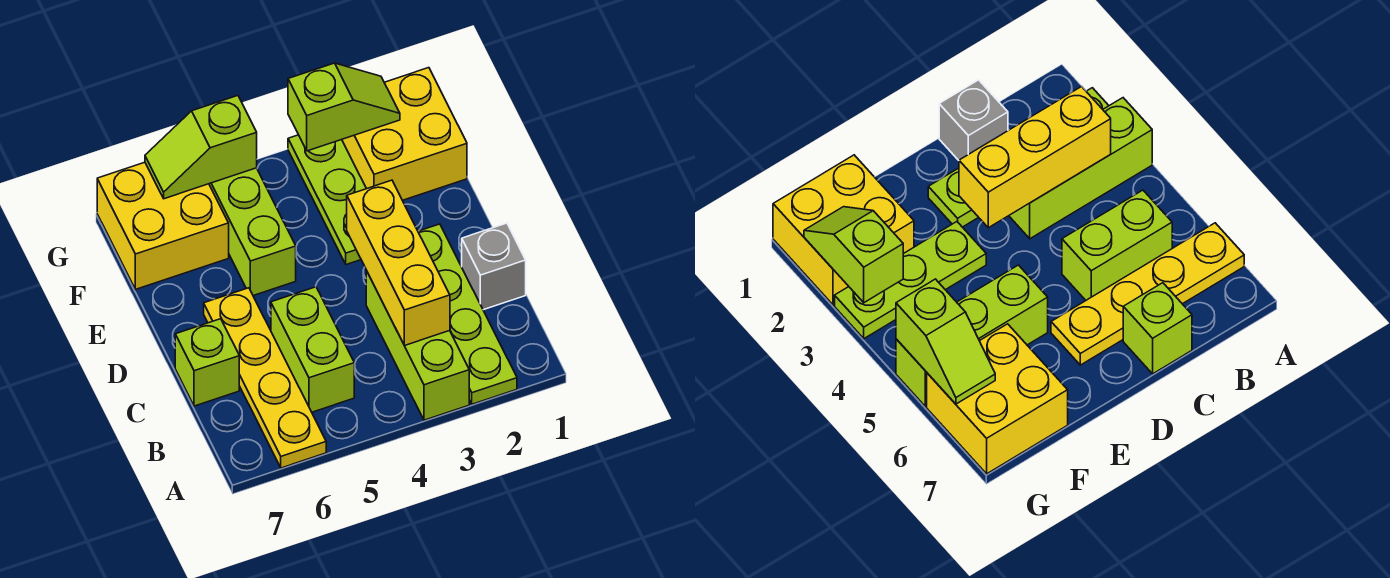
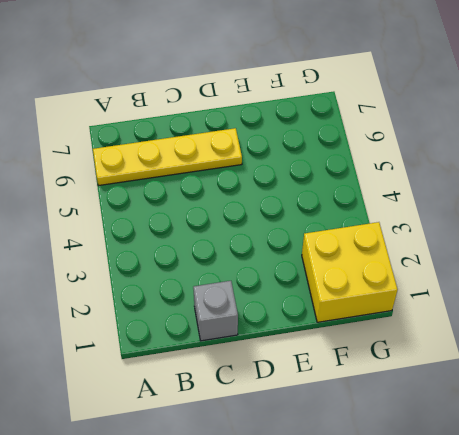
none -> lime plate A2:D2 level 1
none -> lime brick A3:C3 level 1
none -> lime brick B5:C5 level 1

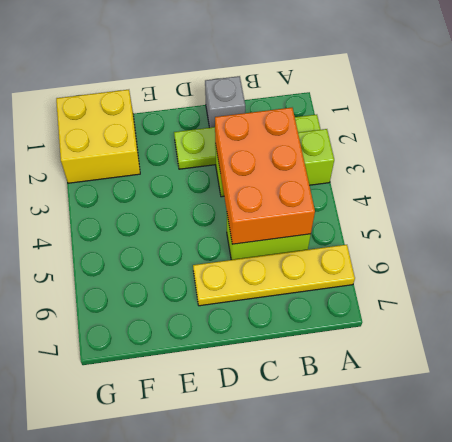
orange brick B3:C5 level 2 -> yellow brick B3:D3 level 2
none -> lime brick C7 level 1
none -> lime plate E3:G3 level 1
none -> lime brick E5:G5 level 1

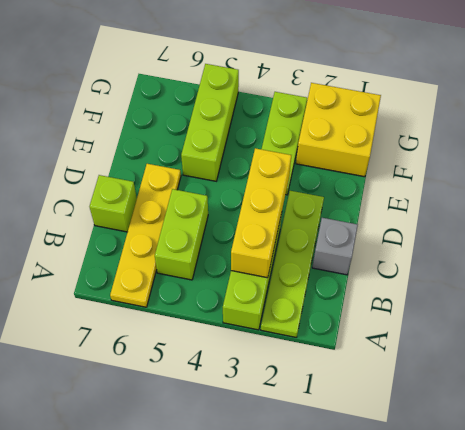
none -> yellow brick F6:G7 level 1
none -> lime slope G2:G3 level 2 top 3
none -> lime slope G5:G6 level 2 top 5

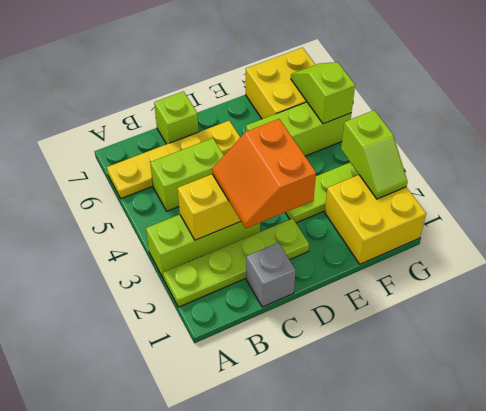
orange slope C2:D3 level 3 top D -> none

